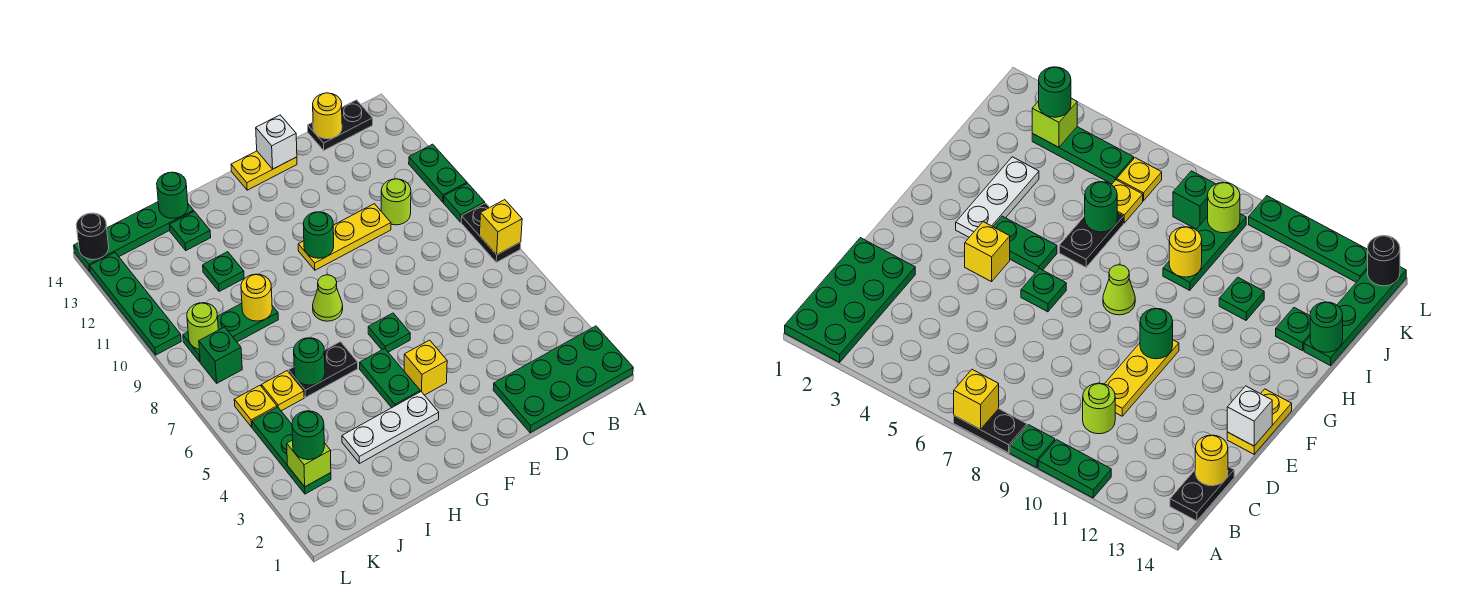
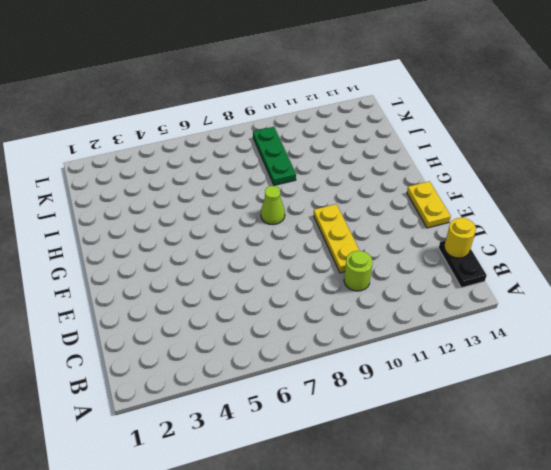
none -> green plate A1:D2 level 1
none -> black plate A7:A8 level 1
none -> green plate A9 level 1
none -> green plate A10:A11 level 1

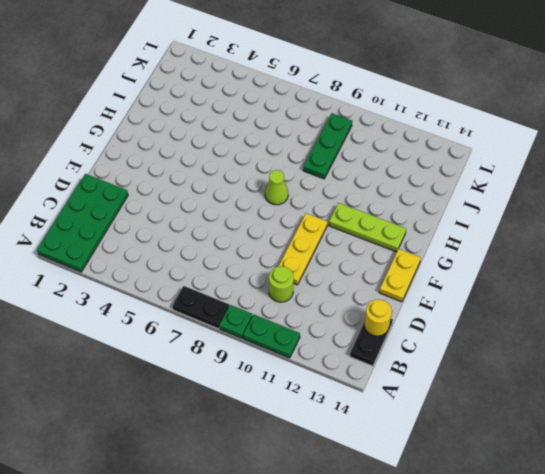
lime plate G11:G13 level 1 -> none
none -> yellow brick F4 level 1
none -> green plate F6 level 1
none -> white plate G3:I3 level 1
none -> green plate G4:G5 level 1

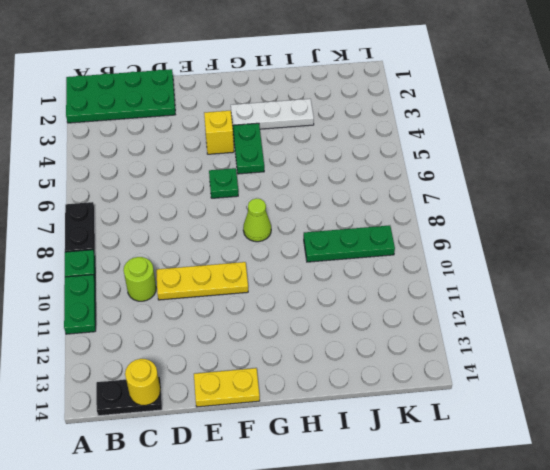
none -> black plate H6:I6 level 1
none -> green plate I11 level 1
none -> green plate I13 level 1
none -> green plate I14:L14 level 1

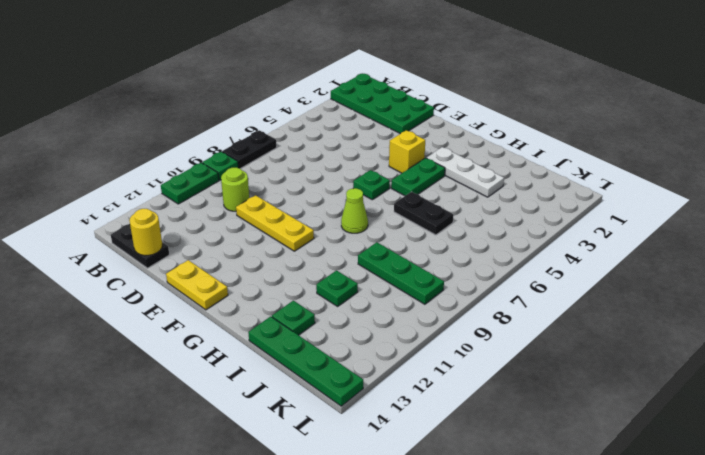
none -> yellow plate J6 level 1
none -> green plate K3:K5 level 1
none -> yellow plate K6 level 1
none -> green brick K8 level 1

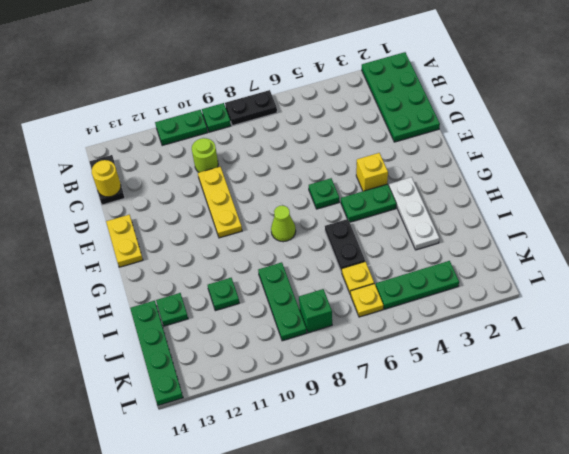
none -> green plate L10:L13 level 1
none -> yellow brick A7 level 2
none -> white brick E14 level 2
none -> green round brick F10 level 2

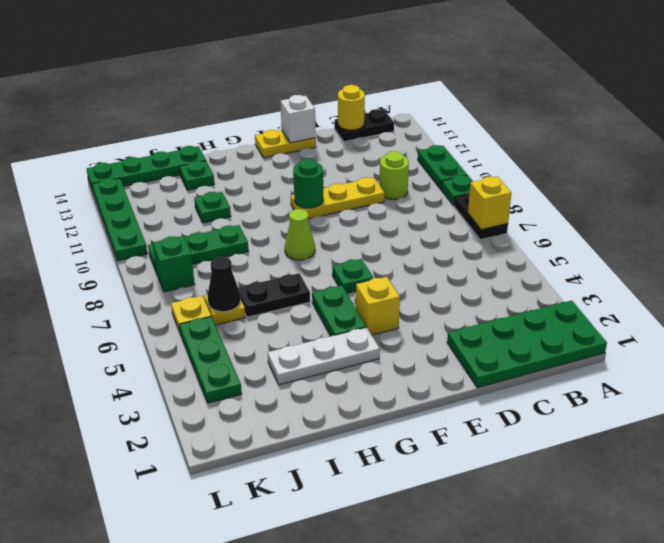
black cone J6 level 2 -> none
none -> green round brick I6 level 2
none -> yellow round brick I9 level 2
none -> green round brick I14 level 2
none -> lime brick K3 level 2

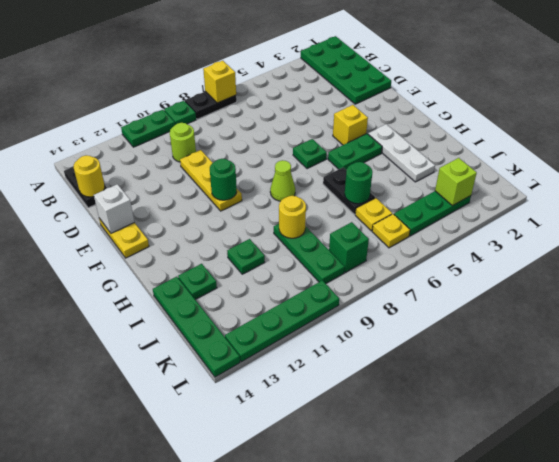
none -> green round brick I14 level 2
none -> lime round brick K9 level 2
none -> black round brick L14 level 2
none -> green round brick K3 level 3

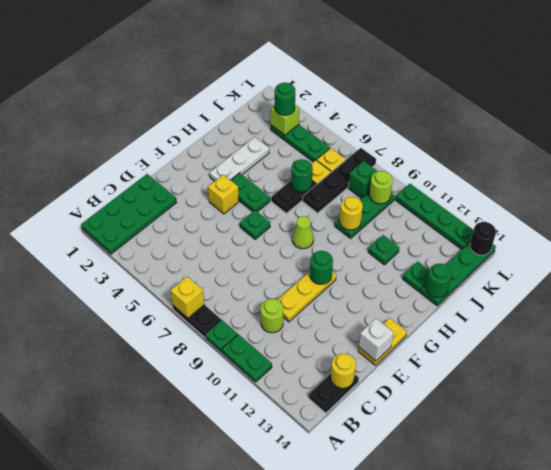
black plate I7:L7 level 1 -> none

